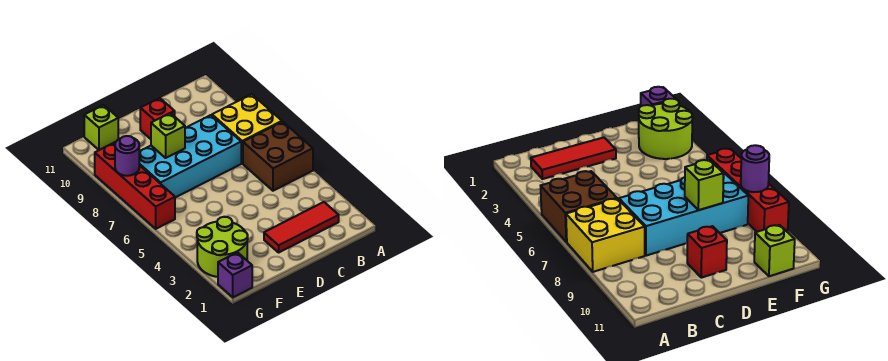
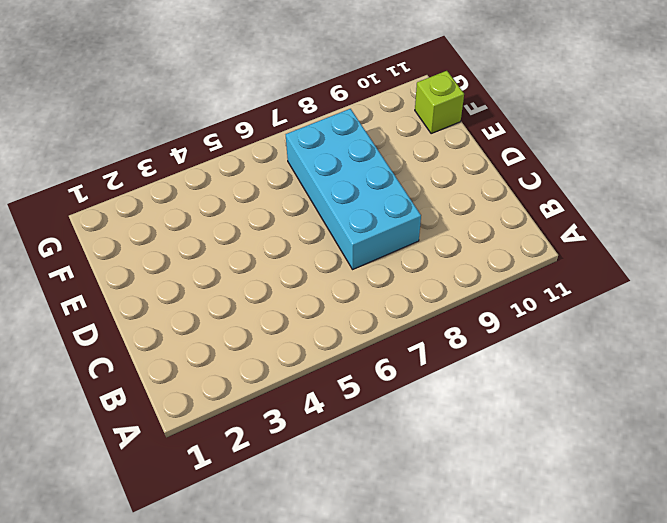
none -> brown brick A5:B6 level 1
none -> yellow brick A7:B8 level 1

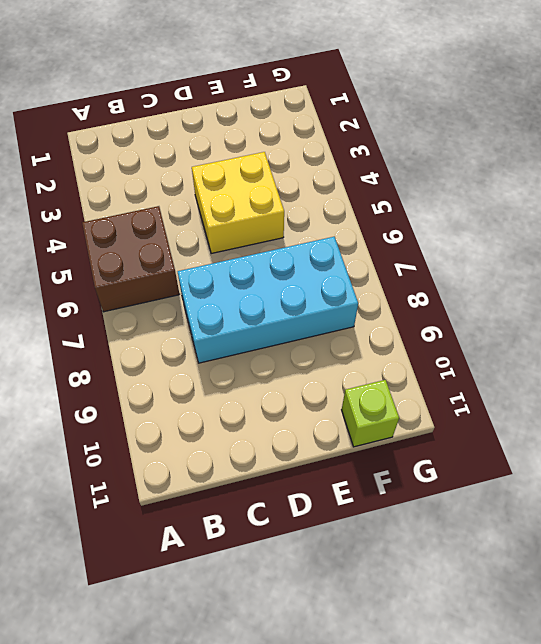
yellow brick D4:E5 level 1 -> yellow brick A7:B8 level 1
none -> red tile B2:D2 level 1
none -> red brick D10 level 1

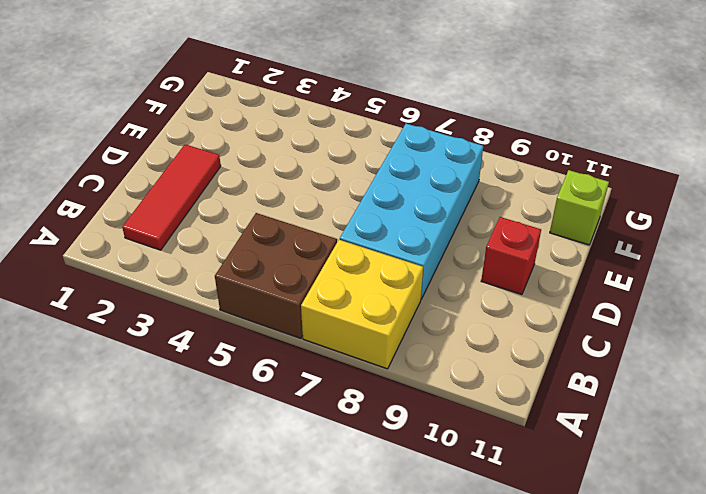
none -> lime round brick F2:G3 level 1
none -> purple brick G1 level 1

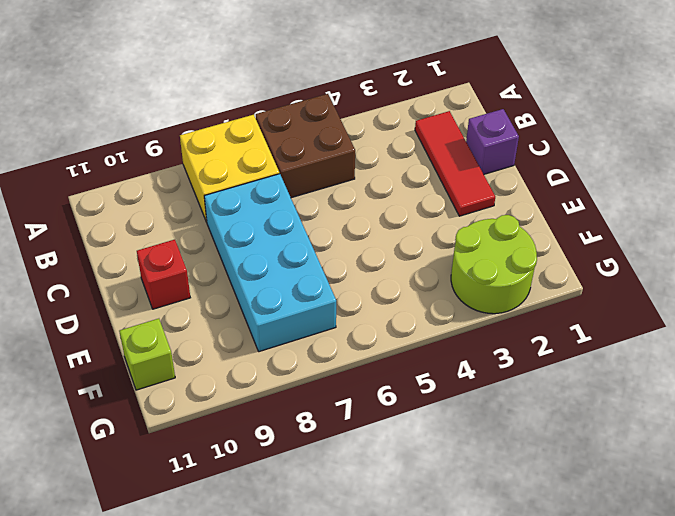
purple brick C1 level 1 -> purple brick G1 level 1
none -> red brick G6:G9 level 1
none -> lime brick E8 level 2

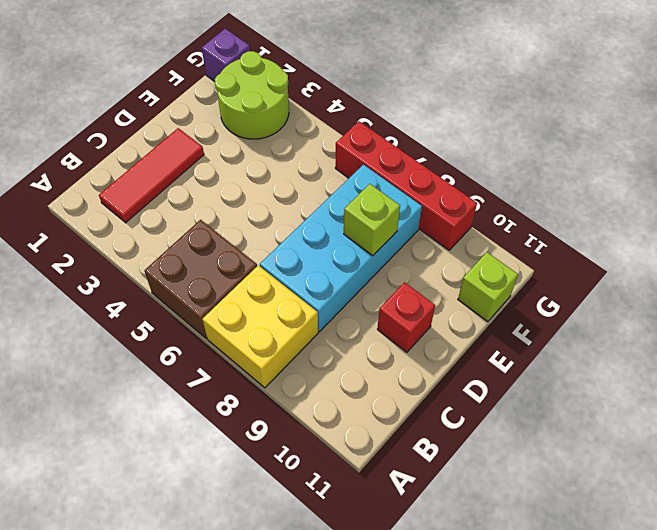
none -> purple round brick G8 level 2

